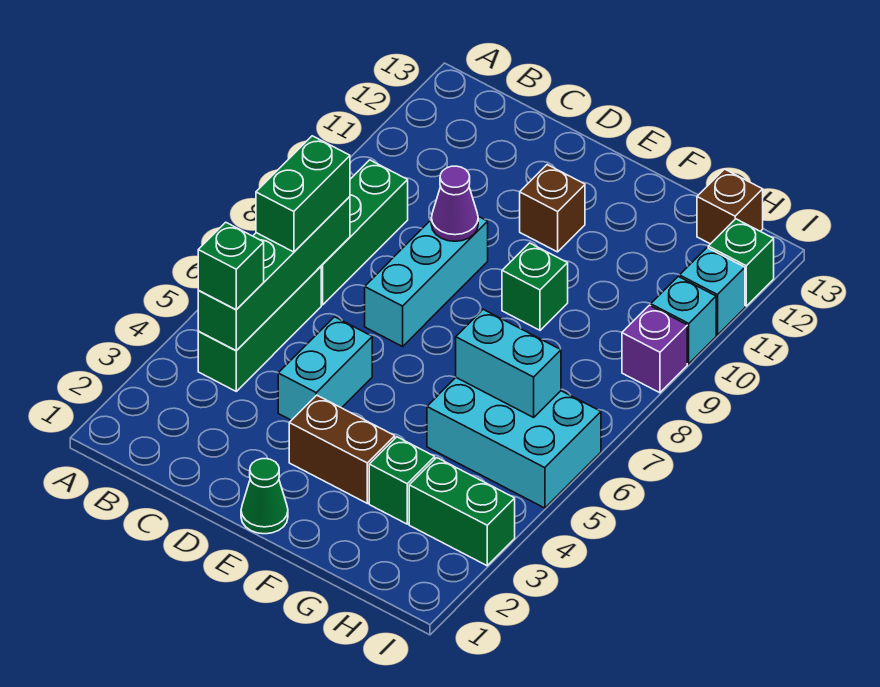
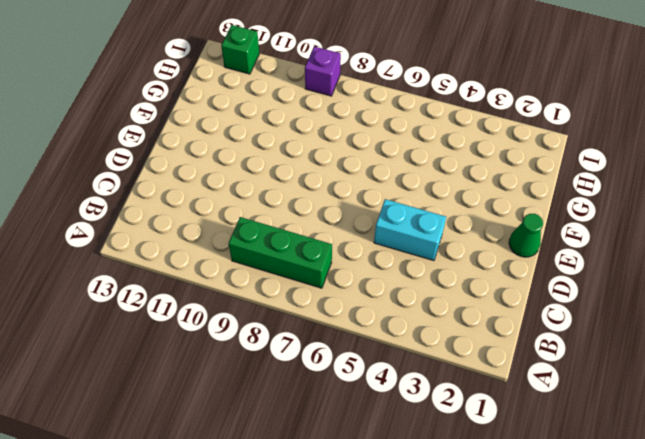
none -> green brick B4:B6 level 1
none -> cyan brick D7:D9 level 1
none -> brown brick E3:F3 level 1

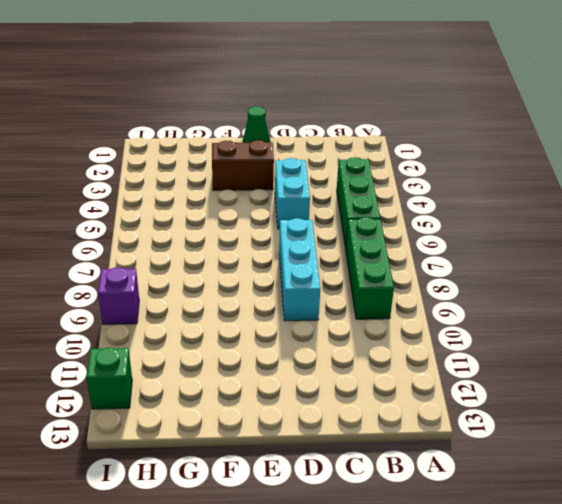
none -> brown brick E11 level 1
none -> green brick F9 level 1
none -> green brick G3 level 1

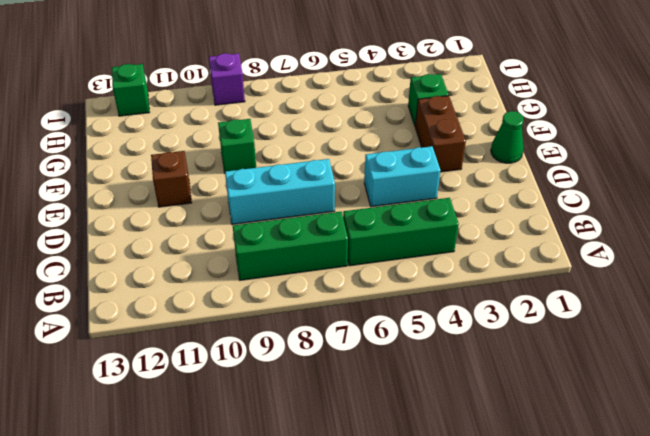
none -> cyan brick G5:I6 level 1
none -> green brick H3:I3 level 1
none -> brown brick H13 level 1

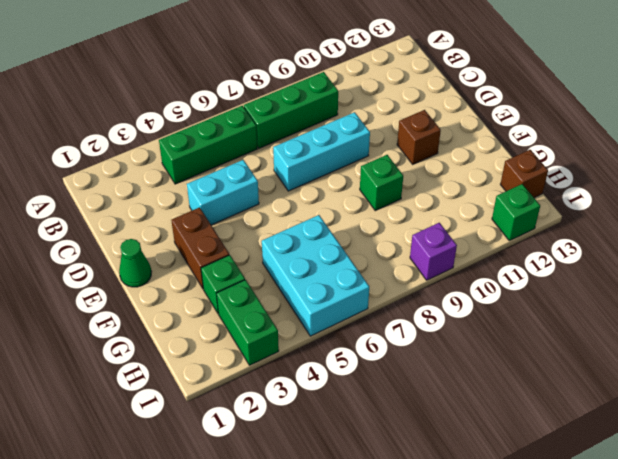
none -> cyan brick I10 level 1
none -> cyan brick I11 level 1
none -> green brick B4:B7 level 2

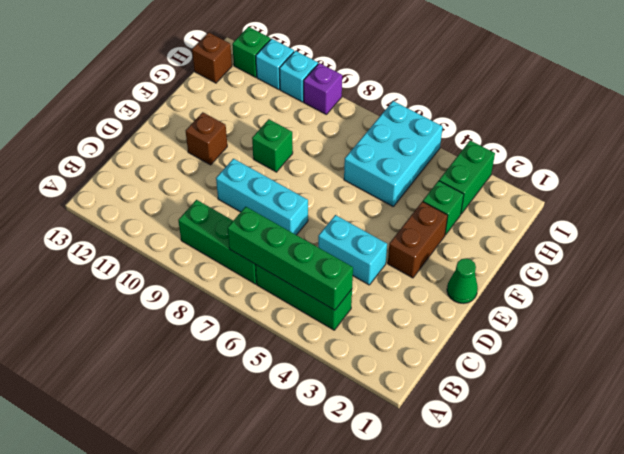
none -> purple cone D9 level 2
none -> cyan brick G6:H6 level 2
none -> green brick B4 level 3

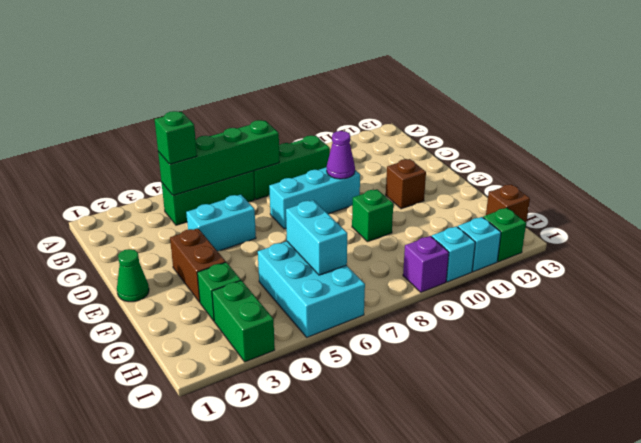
none -> green brick B6:B7 level 3

